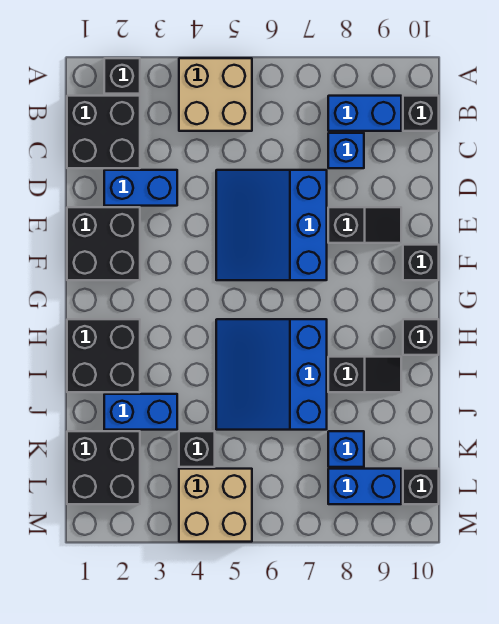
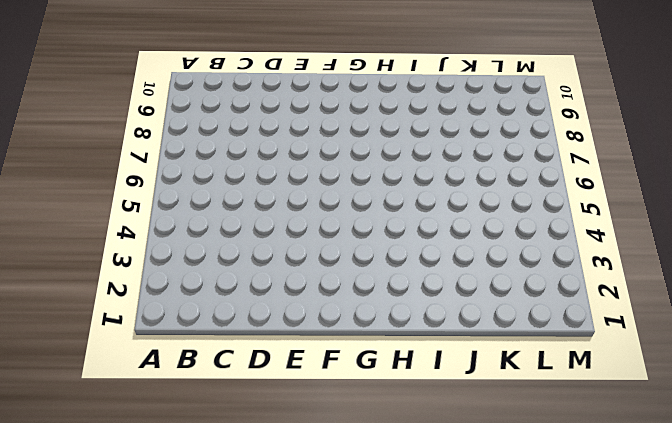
none -> black brick A2 level 1
none -> tan brick A4:B5 level 1
none -> black brick B1:C2 level 1

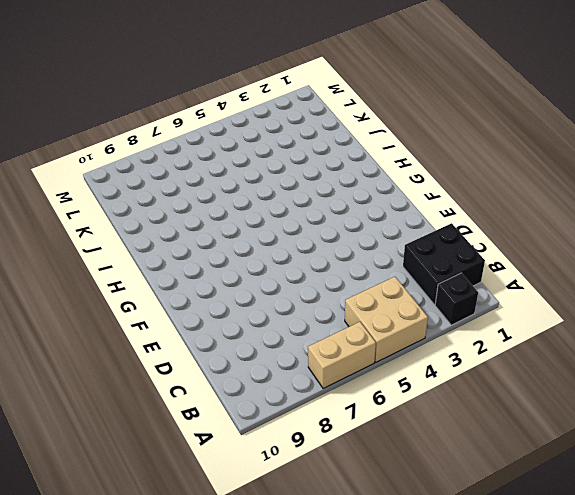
tan brick A6:A7 level 1 -> none
none -> blue brick B8:B9 level 1
none -> black brick B10 level 1
none -> blue brick C8 level 1

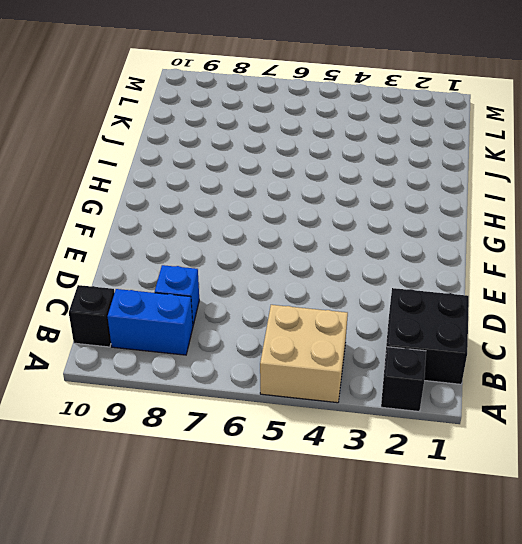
none -> blue brick D2:D3 level 1
none -> blue slope D5:F7 level 1 top 7
none -> black brick E1:F2 level 1

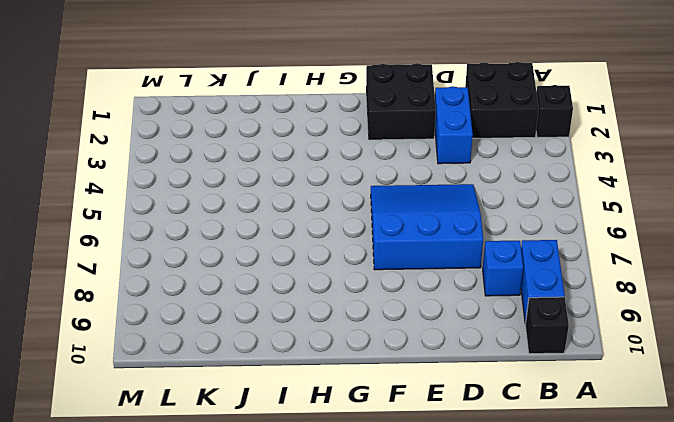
none -> tan brick A4:B5 level 1
none -> black slope E8:E9 level 1 top 8
none -> black brick F10 level 1

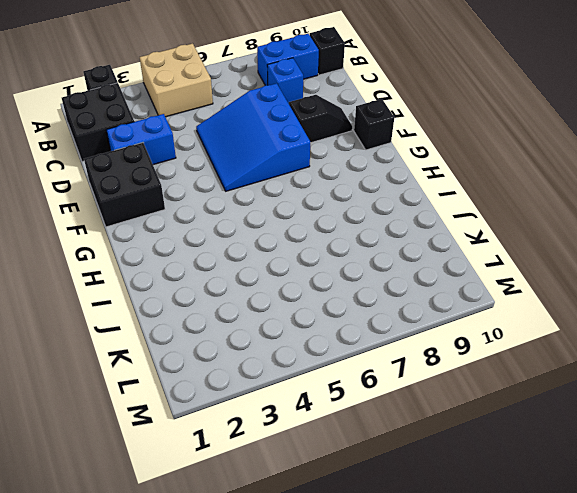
none -> black brick H1:I2 level 1
none -> blue slope H5:J7 level 1 top 7
none -> black brick H10 level 1

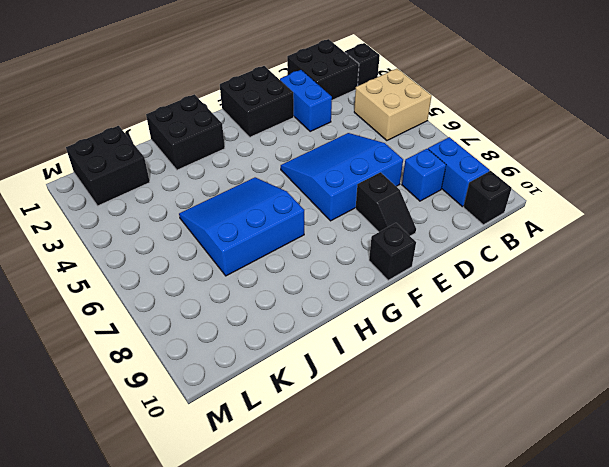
none -> black brick H10 level 1
none -> black slope I8:I9 level 1 top 8
none -> blue brick J2:J3 level 1

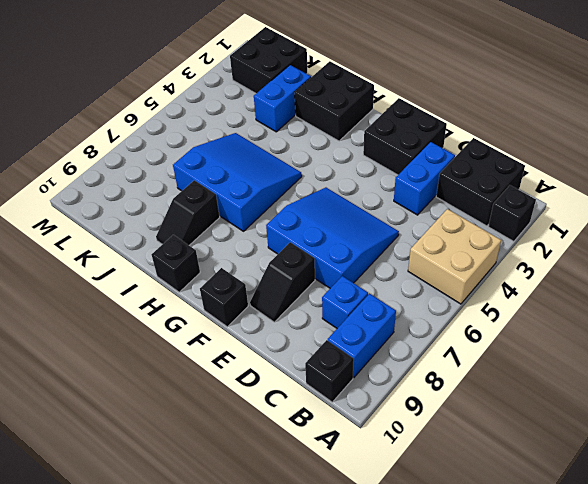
none -> black brick K4 level 1
none -> blue brick K8 level 1
none -> tan brick L4:M5 level 1

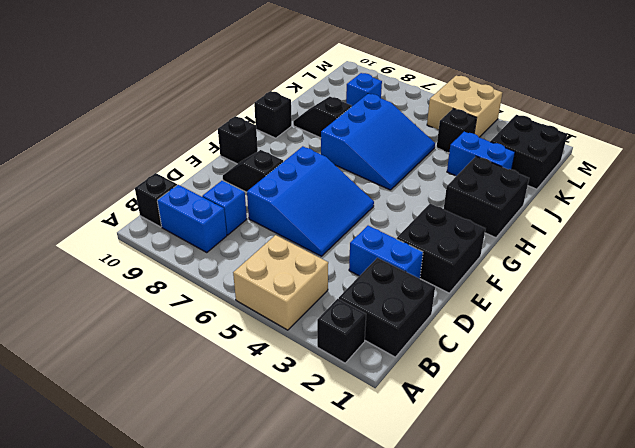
none -> blue brick L8:L9 level 1
none -> black brick L10 level 1

